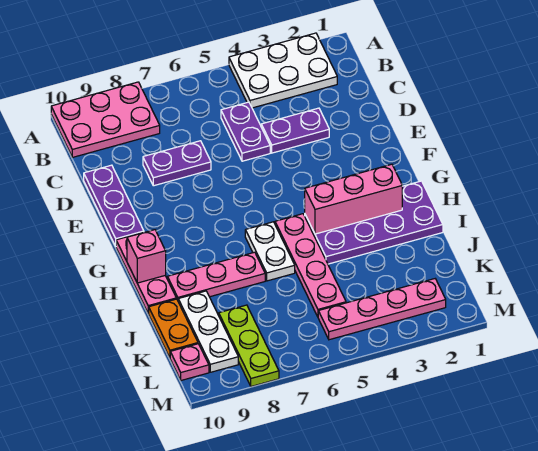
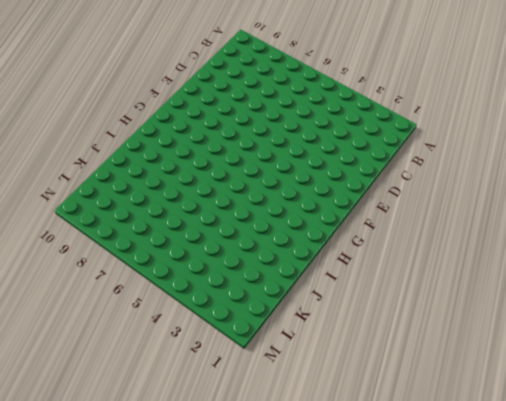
none -> white plate A2:B4 level 1
none -> pink plate A8:B10 level 1
none -> purple plate C5:D5 level 1

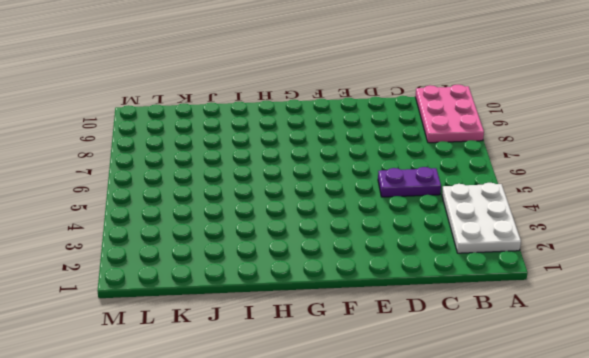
none -> purple plate D3:D4 level 1
none -> purple plate D7:D8 level 1
none -> purple plate D10:F10 level 1

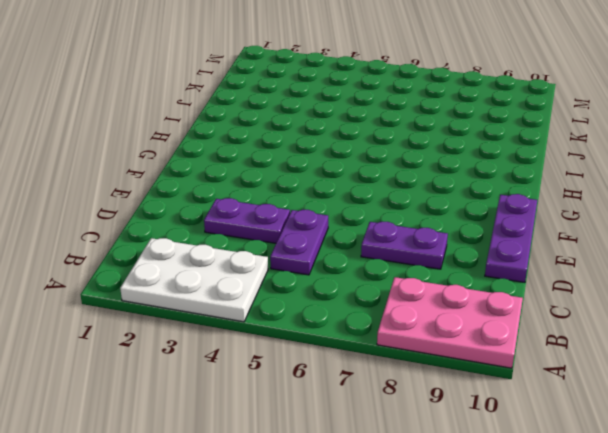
none -> pink plate G10:I10 level 1
none -> purple plate H1:I4 level 1
none -> pink plate H5:K5 level 1

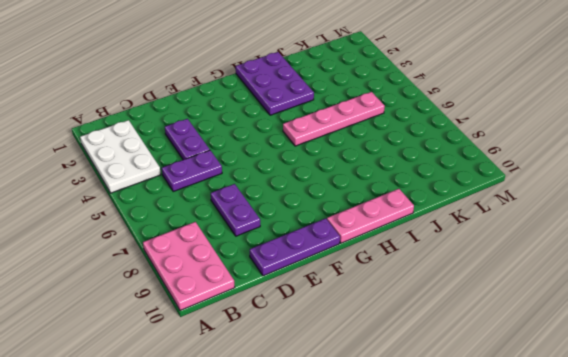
purple plate H1:I3 level 1 -> purple plate H1:I4 level 1
none -> white plate H6:I6 level 1
none -> pink plate I7:I9 level 1
none -> white plate J9:L9 level 1

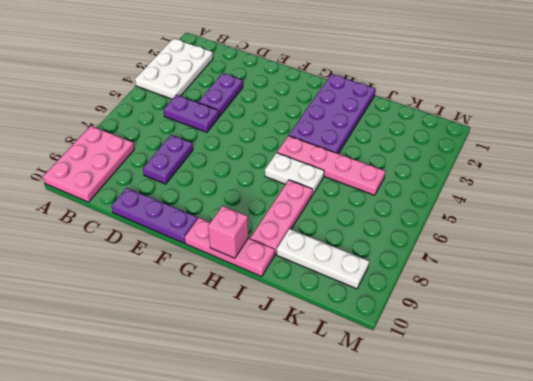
none -> orange plate J10:K10 level 1
none -> lime plate K8:M8 level 1
none -> pink plate L2:L5 level 1

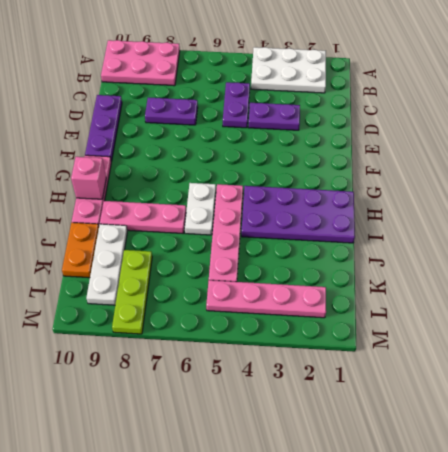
none -> pink plate L10 level 1
none -> pink brick H2:H4 level 2

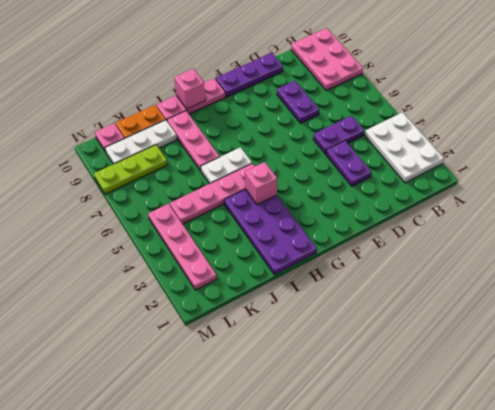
pink brick H4 level 2 -> pink brick H2:H4 level 2

